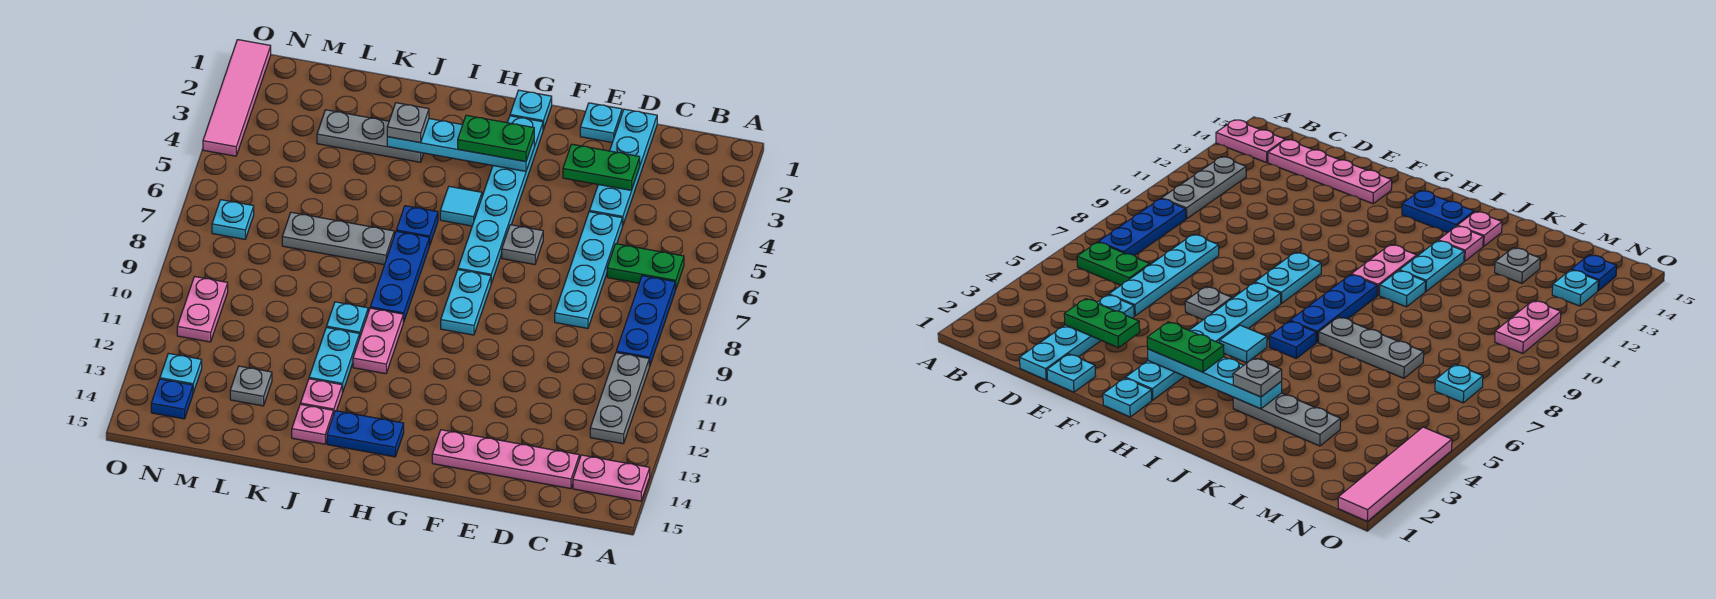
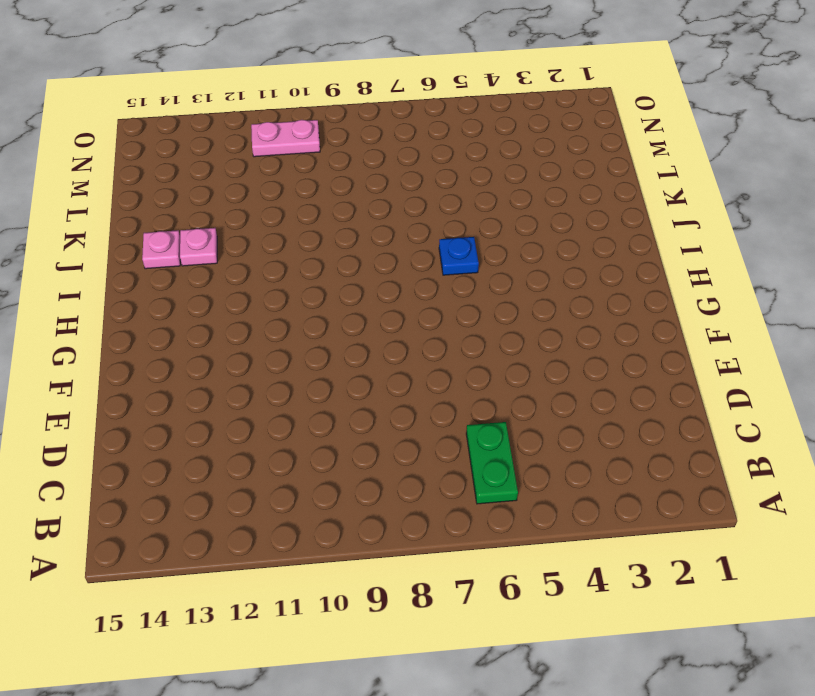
none -> pink plate A14:B14 level 1
none -> blue plate B7:B9 level 1
none -> grey plate B10:B12 level 1
none -> pink plate C14:F14 level 1

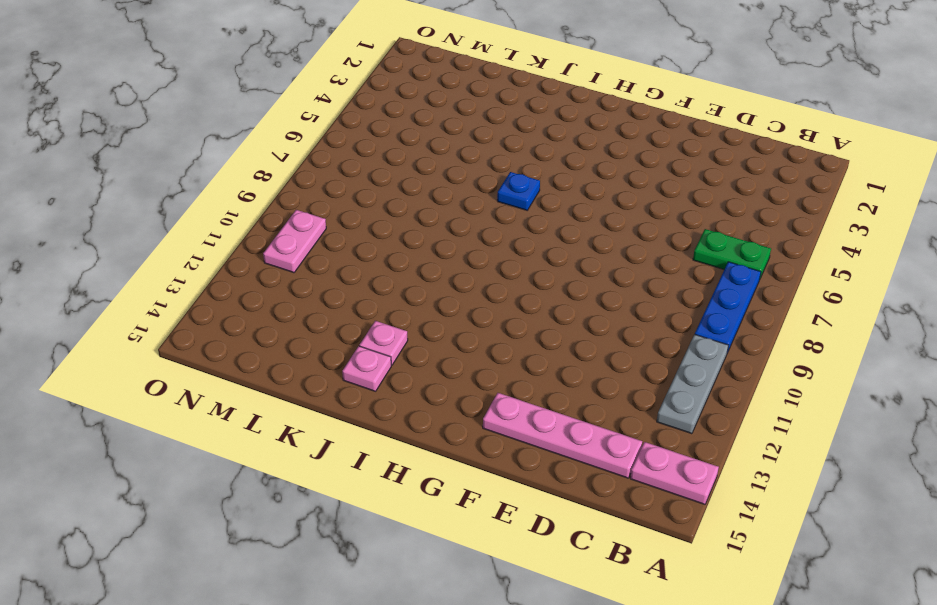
none -> cyan plate D1:D4 level 1
none -> cyan plate D5:D8 level 1
none -> cyan plate E1 level 1
none -> grey plate F6 level 1

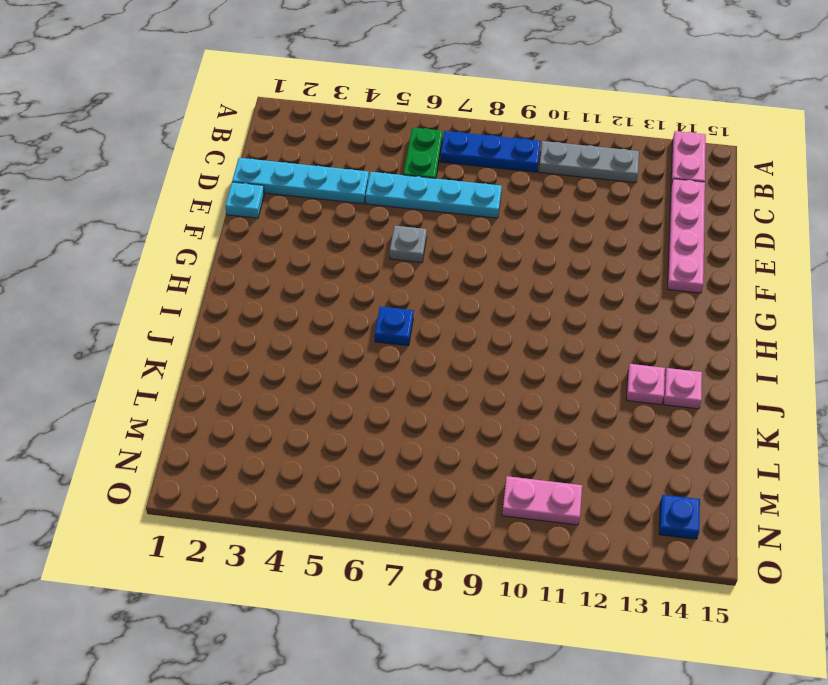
none -> cyan plate G1 level 1
none -> cyan plate G2:G7 level 1
none -> cyan plate G8:G9 level 1
none -> cyan tile H5 level 1

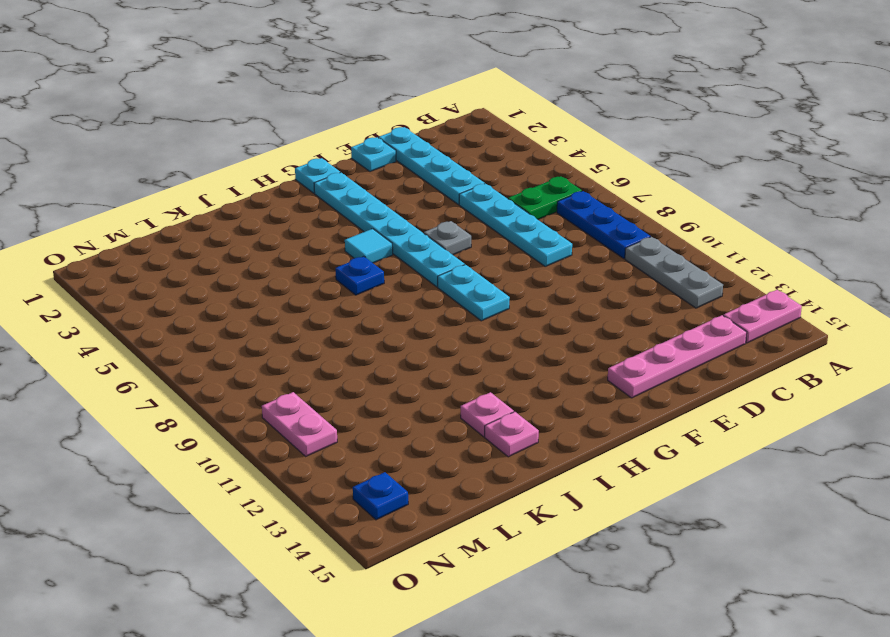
none -> blue plate H14:I14 level 1
none -> blue plate I7:I9 level 1
none -> pink plate I10:I11 level 1
none -> grey plate J3:L3 level 1

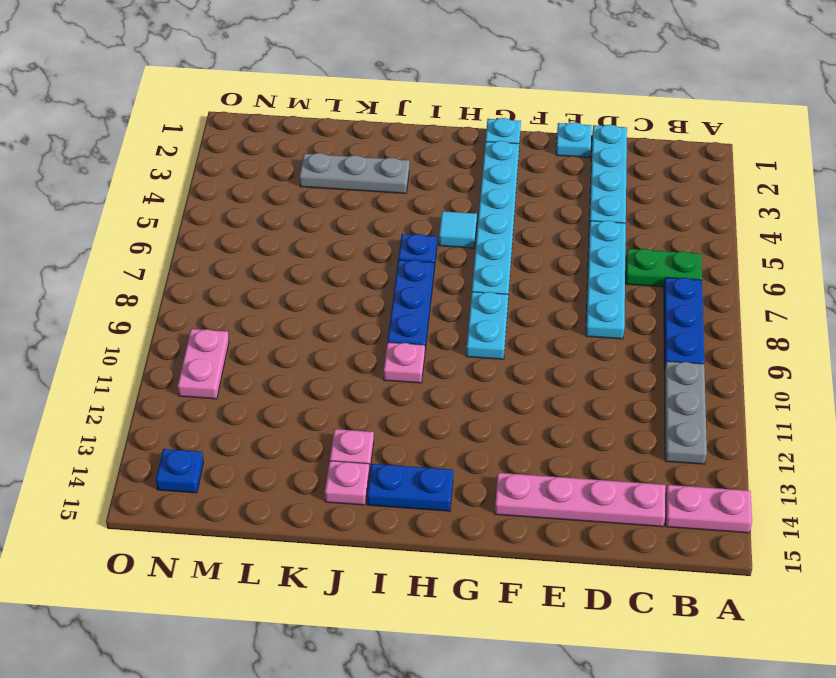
pink plate I10 level 1 -> pink plate I10:I11 level 1
none -> grey plate F6 level 1
none -> grey plate J7:L7 level 1
none -> cyan plate J10 level 1
none -> cyan plate J11:J12 level 1

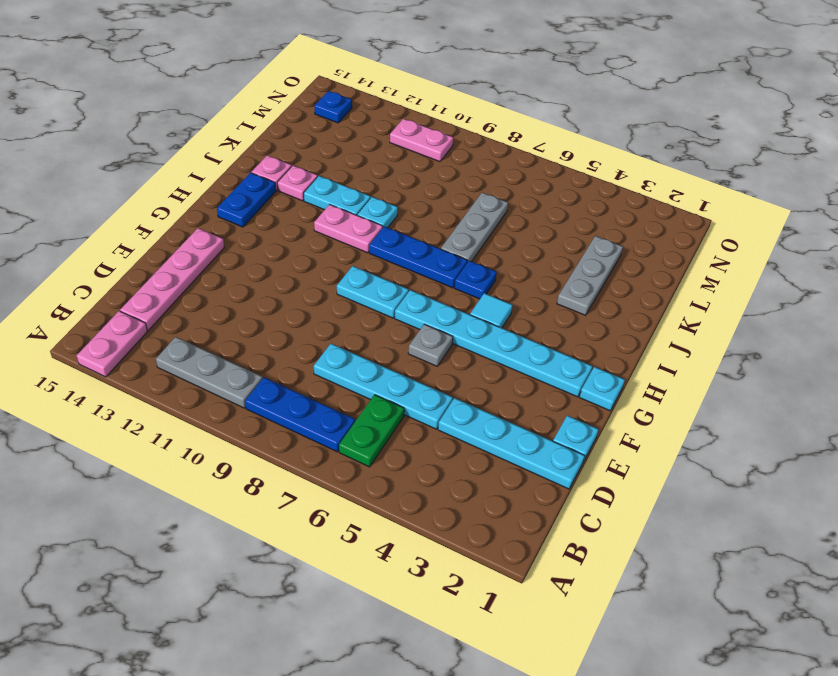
none -> grey plate L13 level 1
none -> cyan plate N7 level 1
none -> cyan plate N13 level 1
none -> pink tile O1:O4 level 1

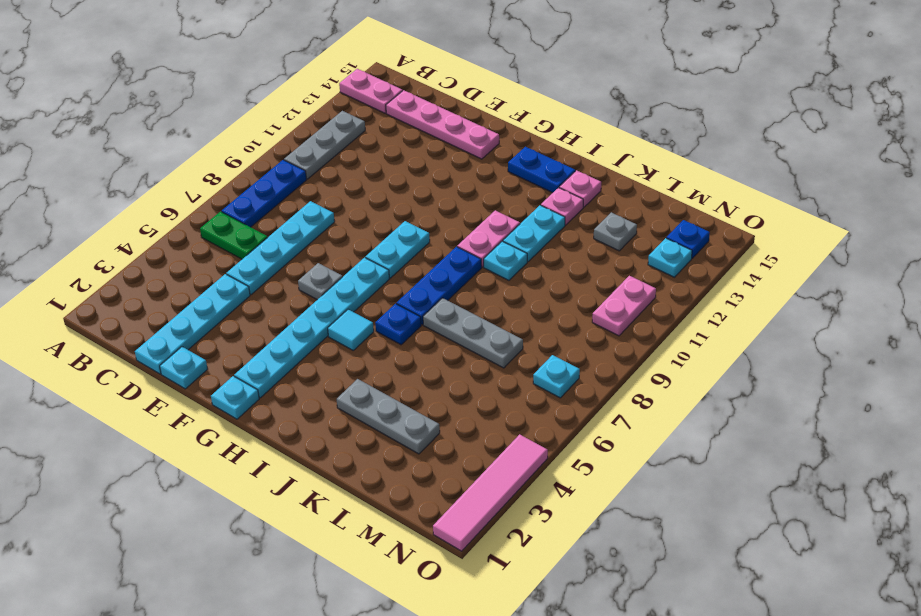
none -> green plate D3:E3 level 2
none -> cyan plate G3:J3 level 2
none -> green plate G3:H3 level 3
none -> grey plate J3 level 3

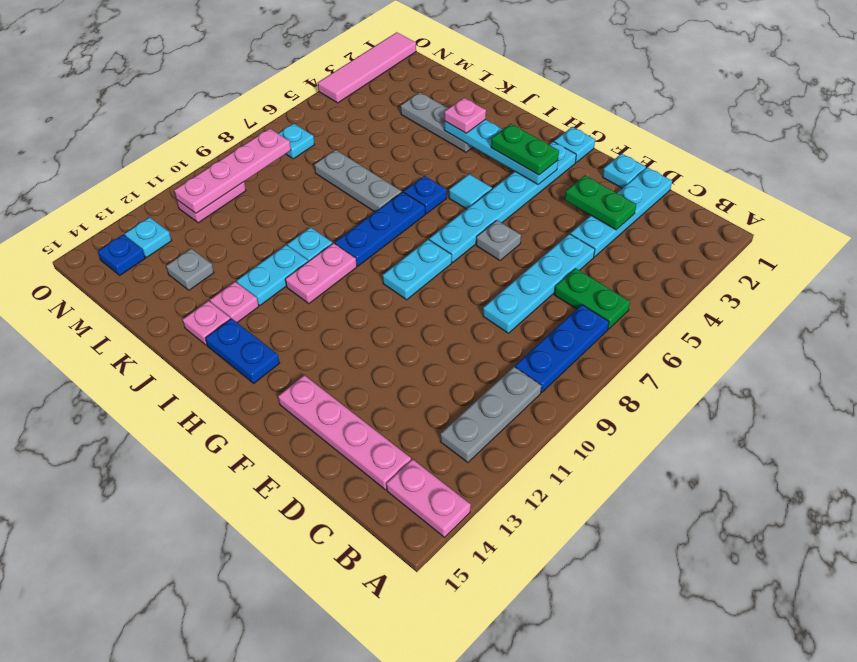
pink plate J3 level 3 -> grey plate J3 level 3
pink plate N8:N11 level 2 -> none

